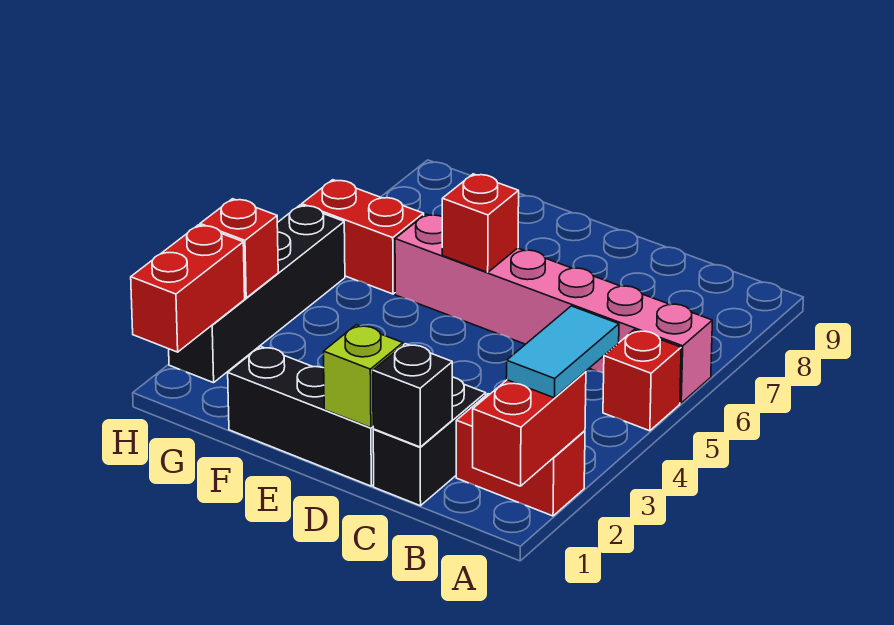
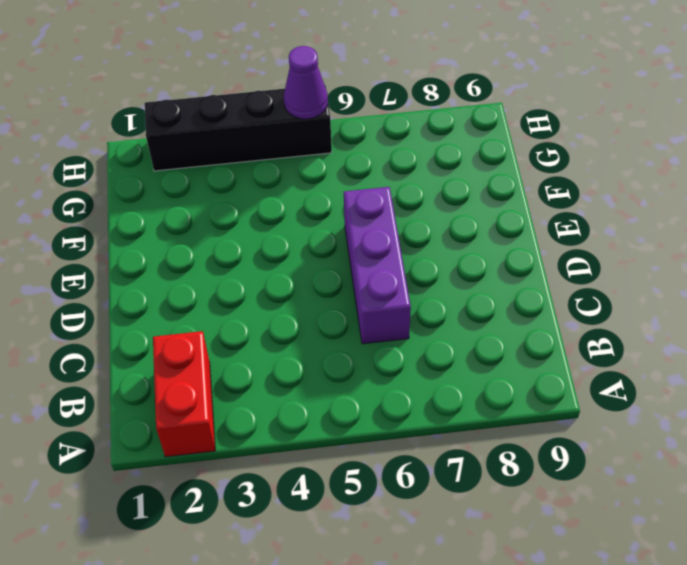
purple brick C6:E6 level 1 -> pink brick A6:F6 level 1
purple cone H5 level 2 -> none
none -> red brick A5 level 1
none -> black brick C1:C2 level 1
none -> black brick D1:F1 level 1

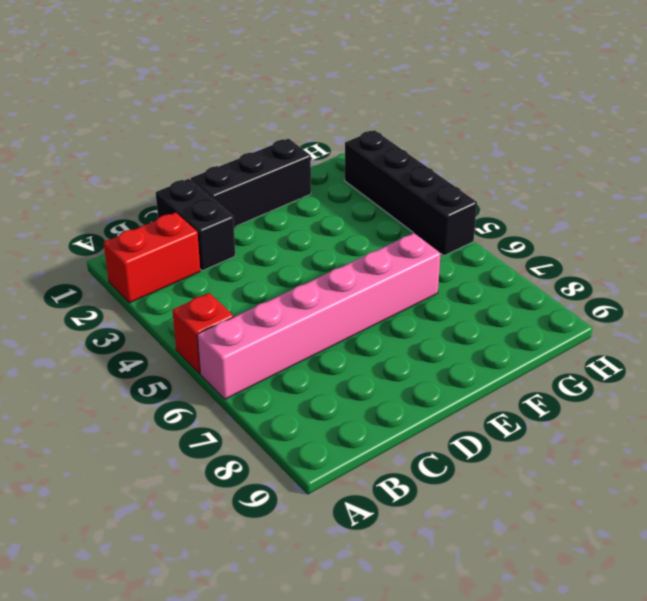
none -> red brick G6:H6 level 1
none -> red brick A1:A2 level 2
none -> black brick C1 level 2

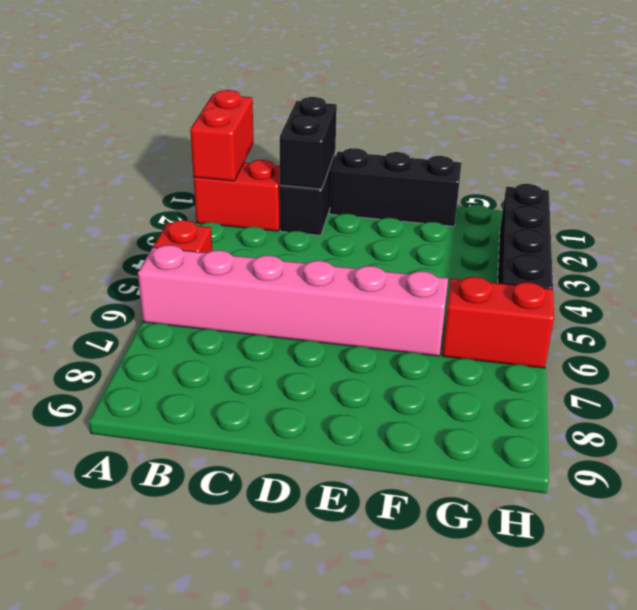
black brick C1:C2 level 2 -> black brick C1 level 2
none -> lime brick D1 level 2
none -> red brick E6 level 2
none -> red brick H1:H2 level 2

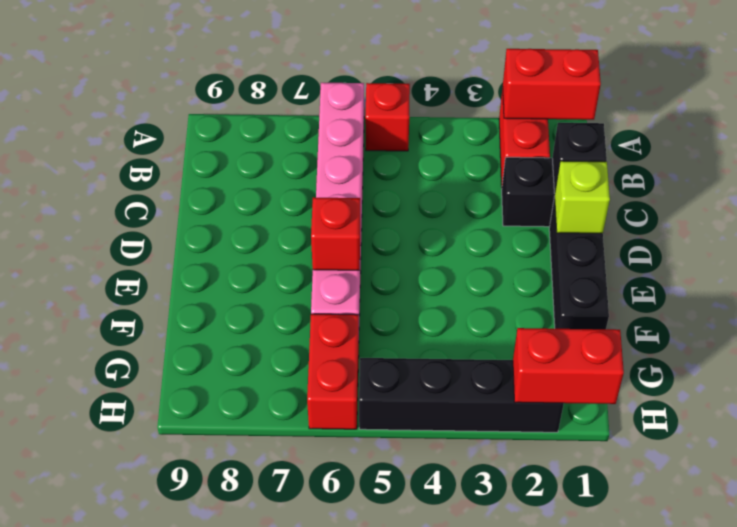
none -> red brick H3 level 2
none -> cyan tile A2:A3 level 3

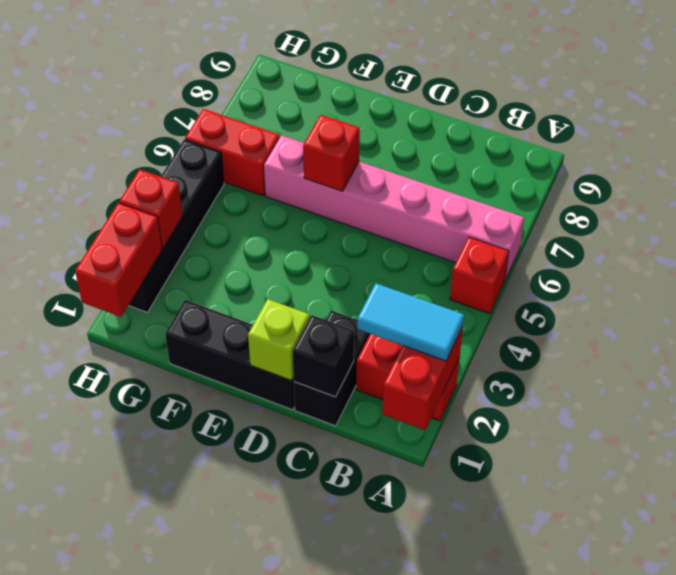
cyan tile A2:B2 level 3 -> cyan tile A2:A3 level 3

